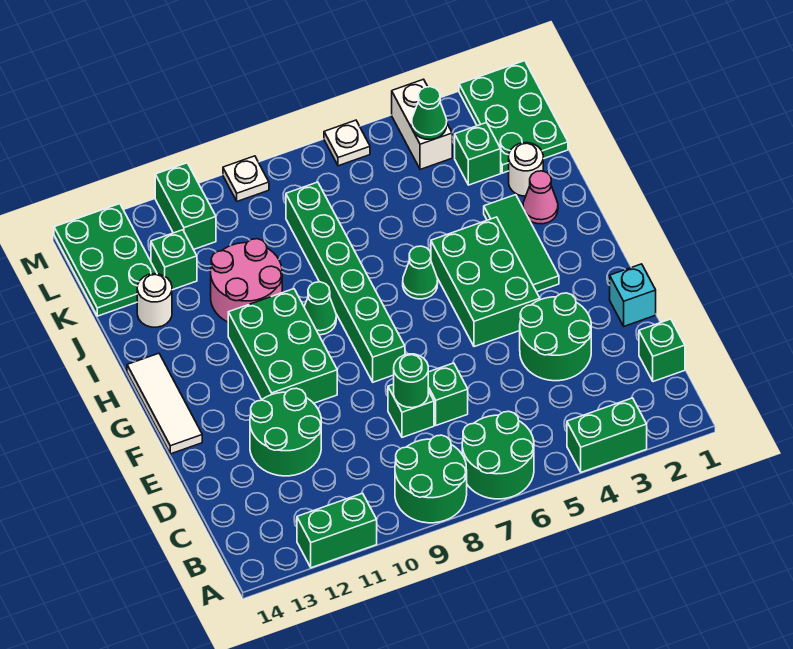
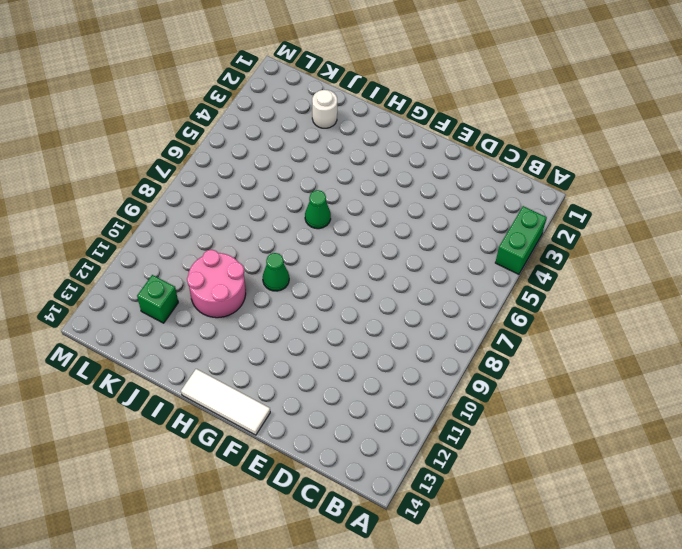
none -> green round brick A6:B7 level 1
none -> green round brick A8:B9 level 1
none -> green brick A11:A12 level 1
none -> green brick C1 level 1

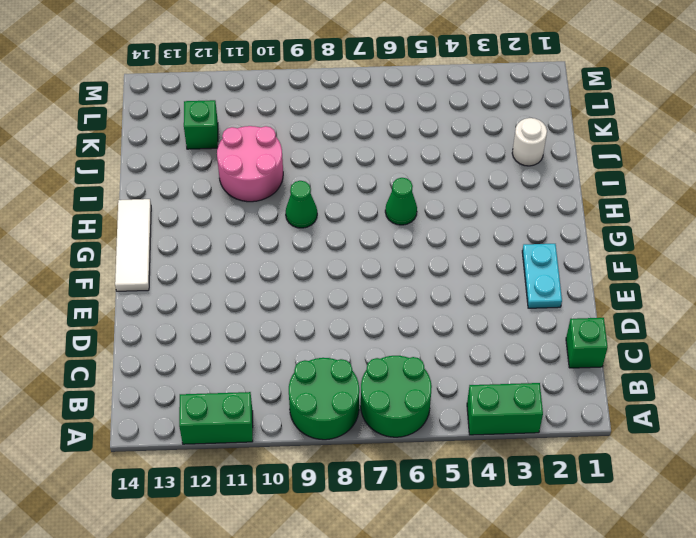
cyan plate E2:F2 level 1 -> none
none -> green round brick D3:E4 level 1
none -> green brick D7 level 1
none -> green brick D8 level 1
none -> green round brick D11:E12 level 1

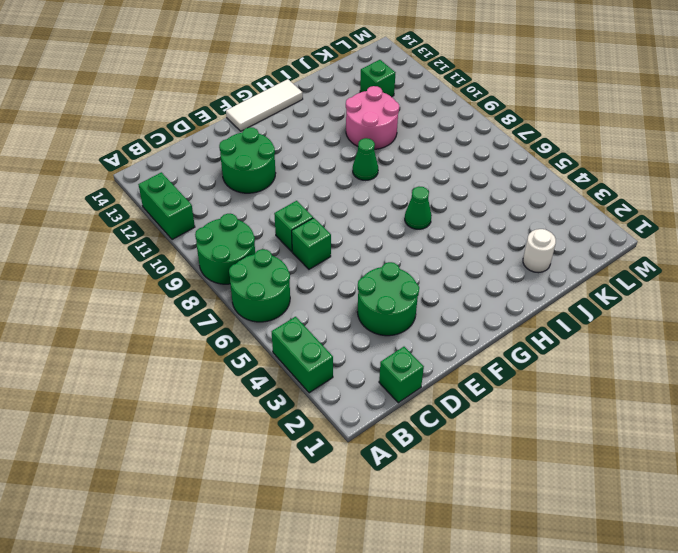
none -> cyan brick E1 level 1
none -> green brick F4:H5 level 1
none -> green brick F8:K8 level 1
none -> green brick F10:H11 level 1

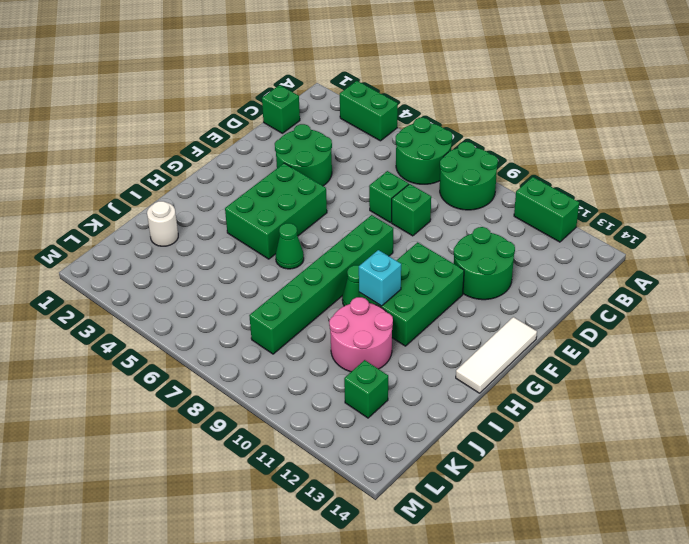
cyan brick H10 level 2 -> cyan brick E1 level 1
none -> green tile G3:I3 level 1
none -> pink cone I2 level 1
none -> white round brick J13 level 1
none -> green plate K1:M2 level 1

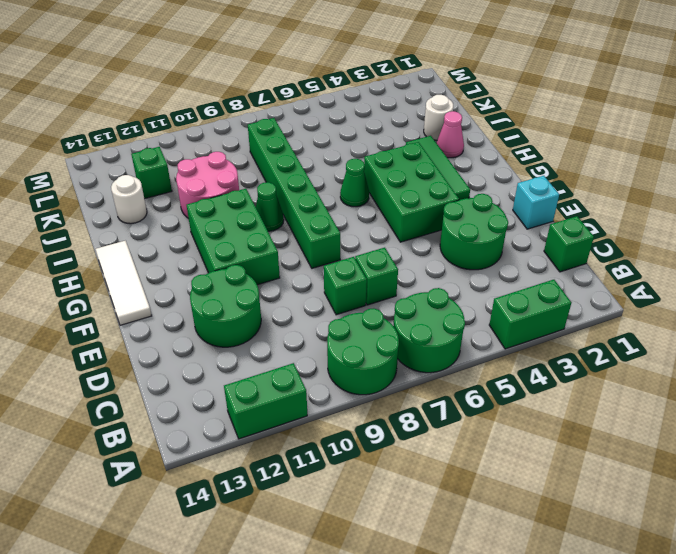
none -> green plate K1:M2 level 1
none -> green brick K3 level 1
none -> green plate K13:M14 level 1
none -> white brick L4:M4 level 1

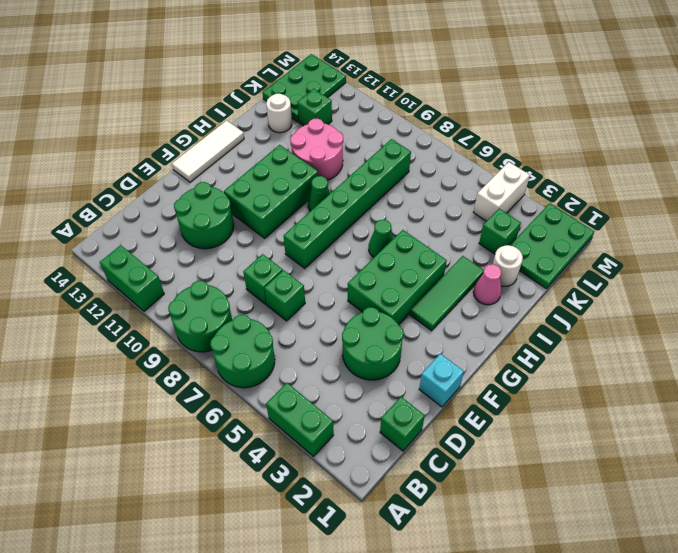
none -> green brick L11:M11 level 1
none -> white plate M6 level 1
none -> white plate M9 level 1
none -> green round brick D8 level 2

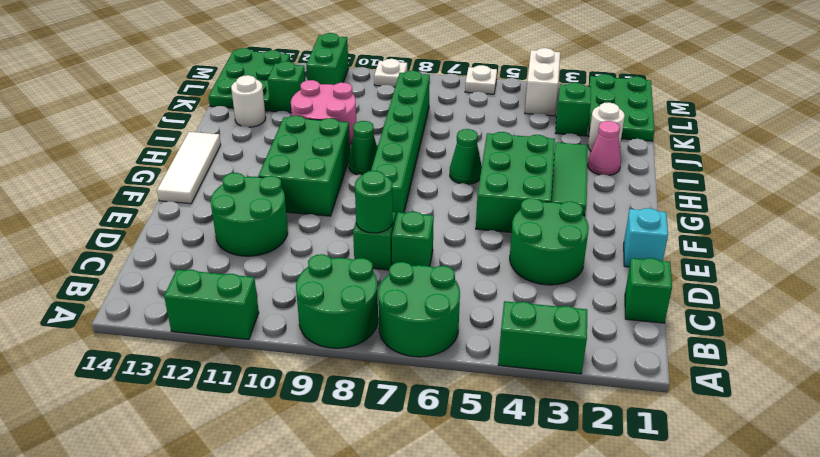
none -> green cone L4 level 2

